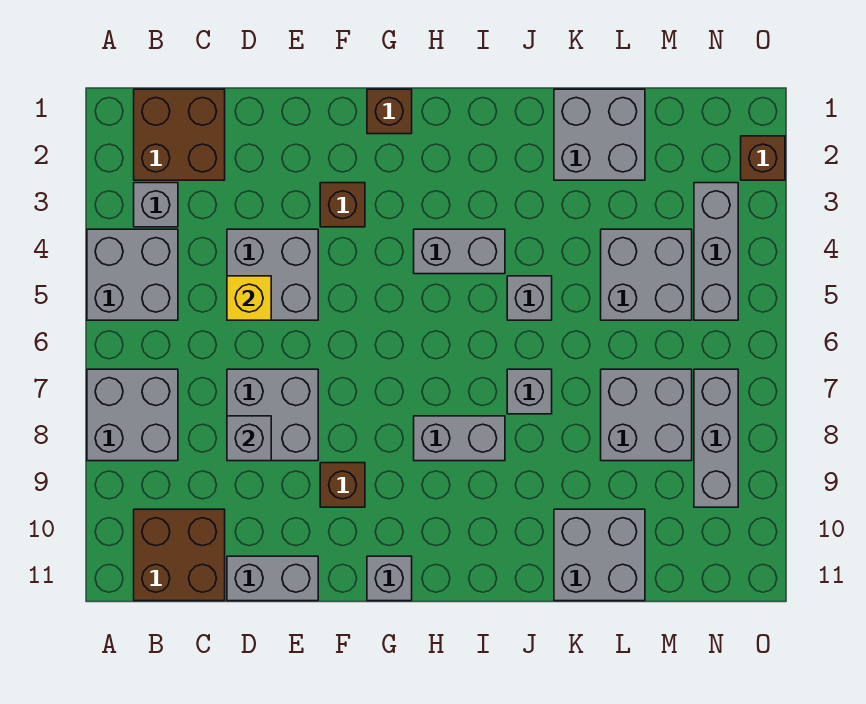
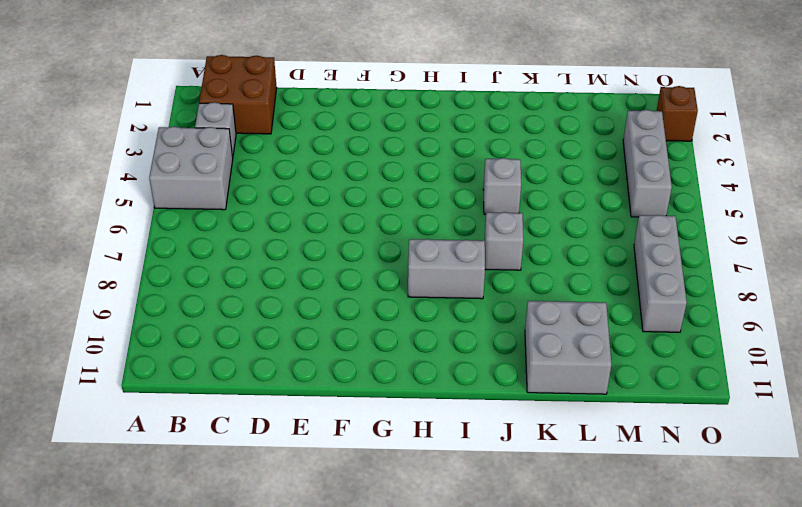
none -> grey brick A7:B8 level 1
none -> brown brick B10:C11 level 1
none -> grey brick D4:E5 level 1

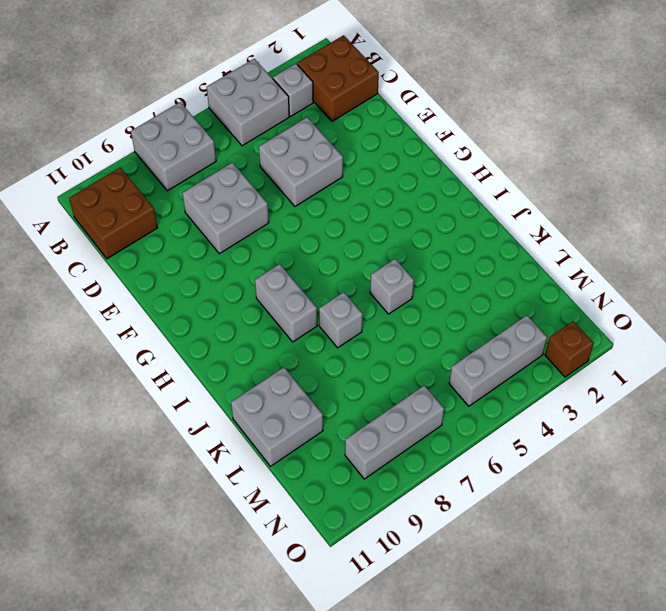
none -> grey brick D11:E11 level 1
none -> brown brick F3 level 1
none -> brown brick F9 level 1

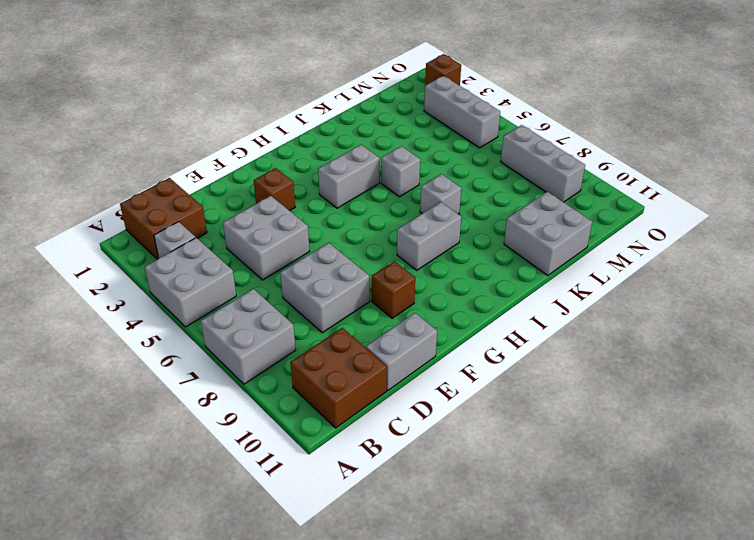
none -> brown brick G1 level 1
none -> grey brick G11 level 1
none -> grey brick K1:L2 level 1

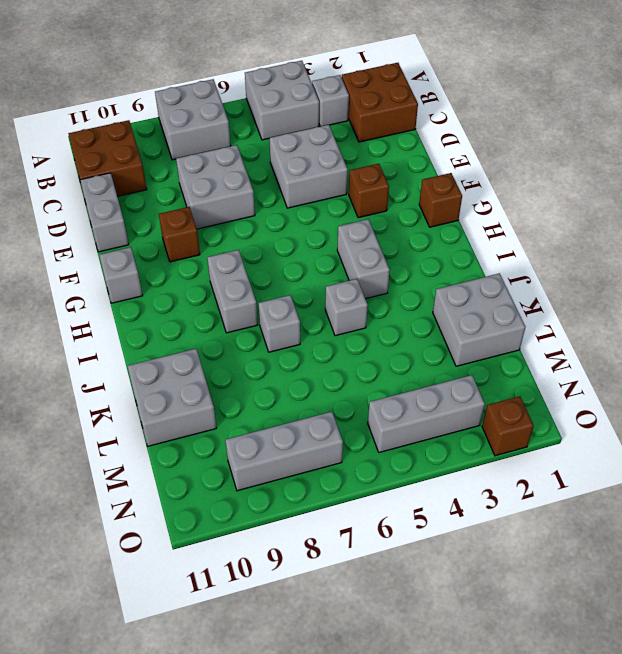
none -> grey brick L4:M5 level 1
none -> grey brick L7:M8 level 1
none -> yellow brick D5 level 2

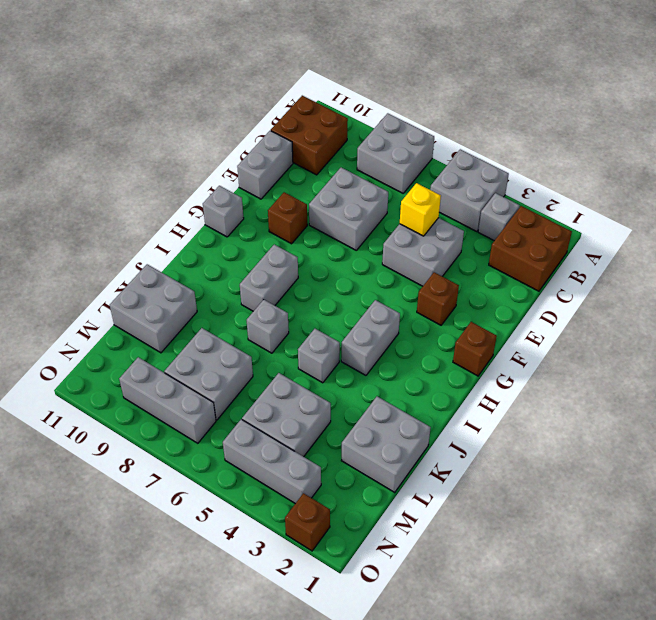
none -> grey brick D8 level 2

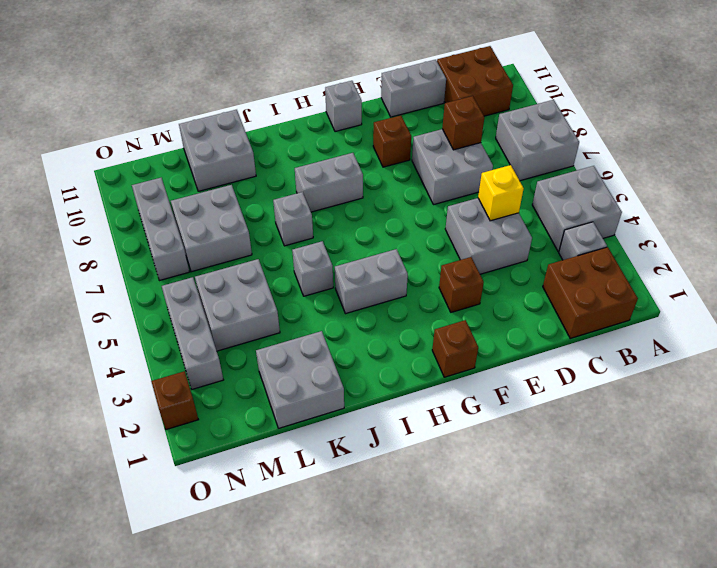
brown brick D8 level 2 -> grey brick D8 level 2

